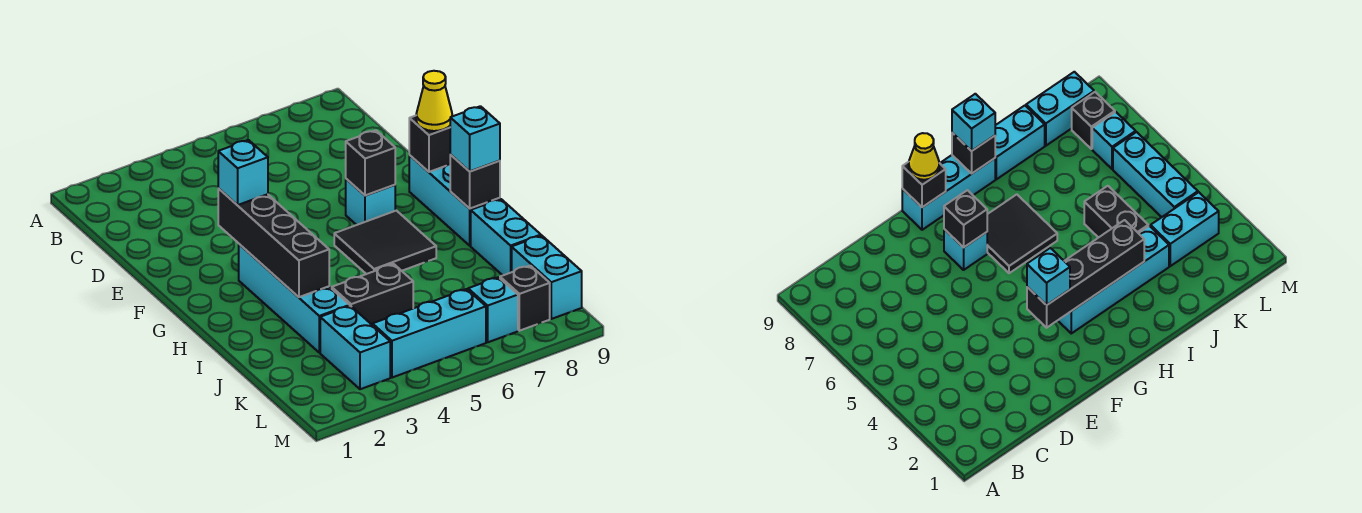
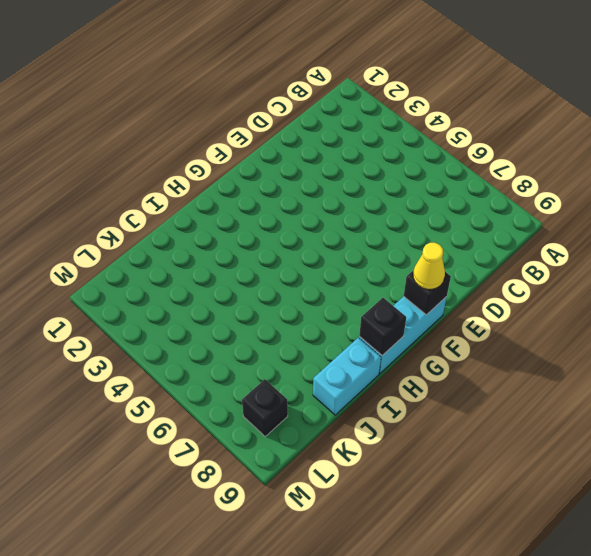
none -> cyan brick F7 level 1
none -> cyan brick G3:J3 level 1
none -> black tile G6:H7 level 1

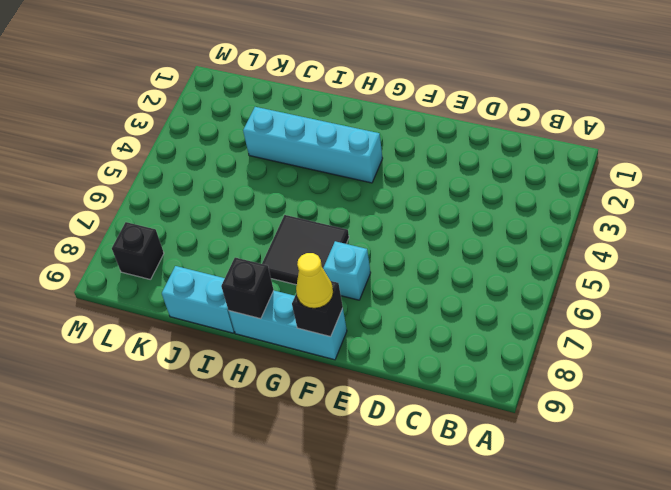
none -> black brick J4:J5 level 1
none -> cyan brick K3:L3 level 1
none -> cyan brick K9:L9 level 1

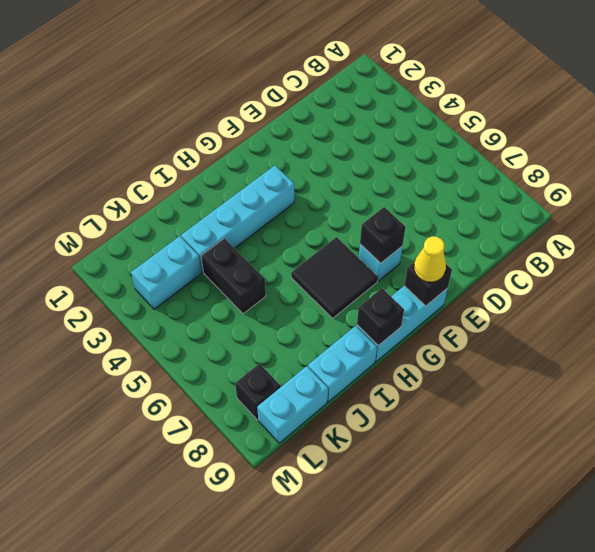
none -> cyan brick L4:L6 level 1
none -> cyan brick L7 level 1
none -> black brick F3:I3 level 2

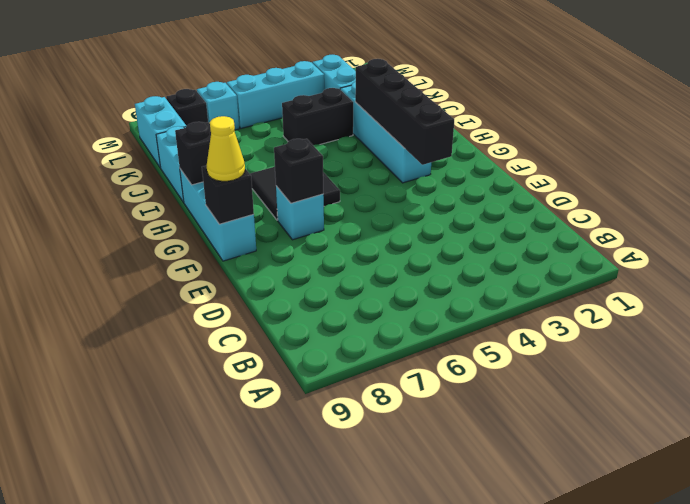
none -> cyan brick F3 level 3
none -> cyan brick H9 level 3

